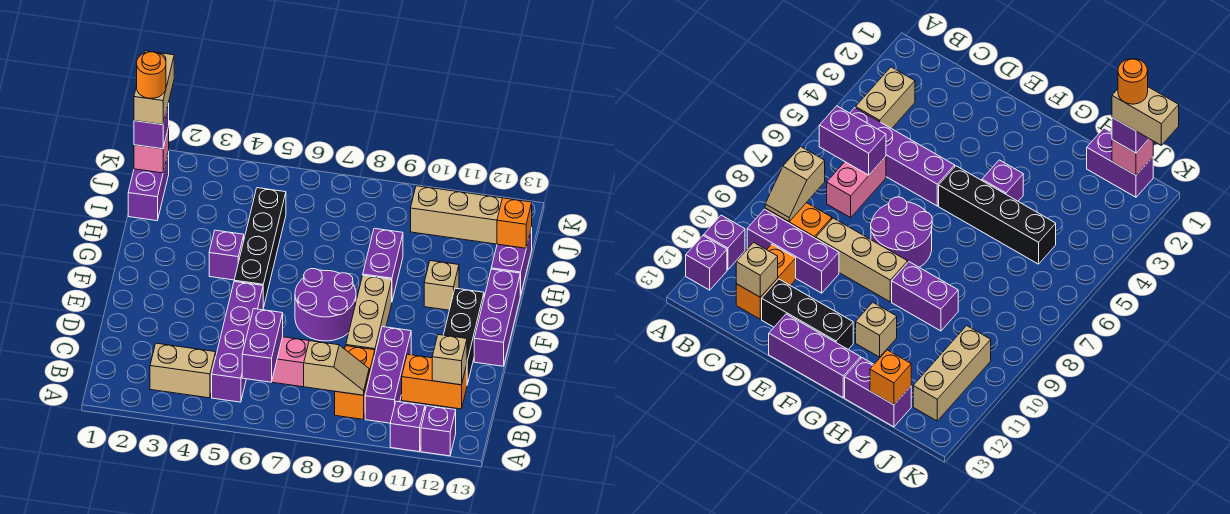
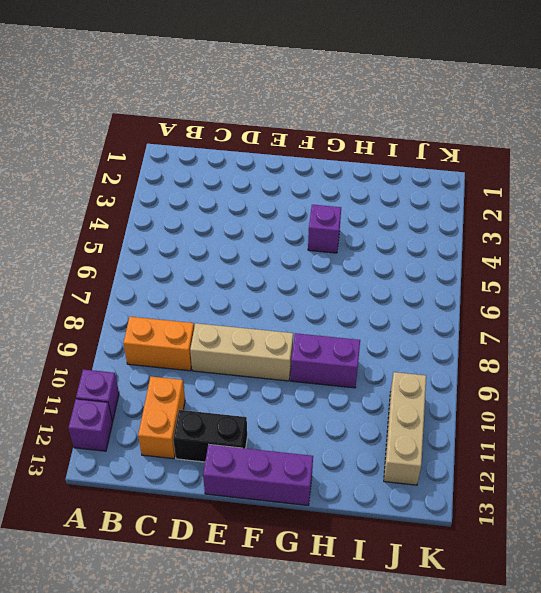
black brick D12:E12 level 1 -> black brick D12:F12 level 1
none -> tan brick B3:B4 level 1
none -> purple brick B5:E5 level 1
none -> purple brick B10:D10 level 1

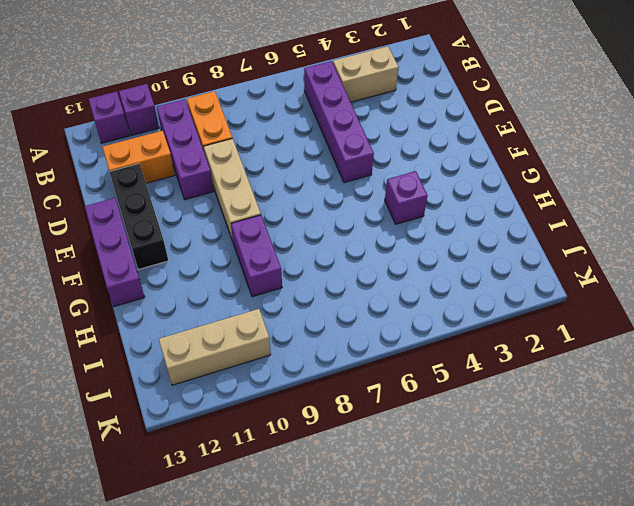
none -> pink brick C6:C7 level 1
none -> purple round brick E7:F8 level 1
none -> black brick F5:I5 level 1

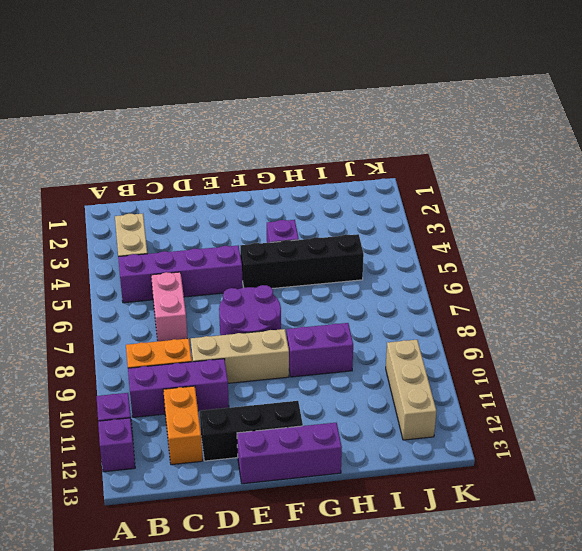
none -> tan brick G11 level 1
none -> purple brick H13:I13 level 1
none -> purple brick I1:J1 level 1

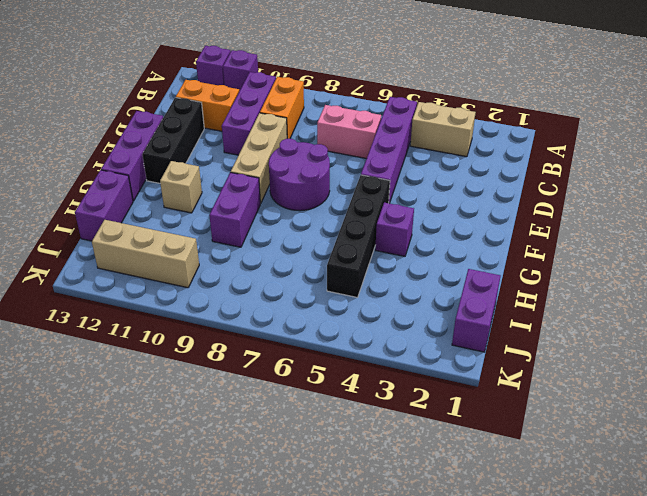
none -> purple brick B6:C6 level 2
none -> tan slope B8:B9 level 2 top 8
none -> tan brick C12 level 2

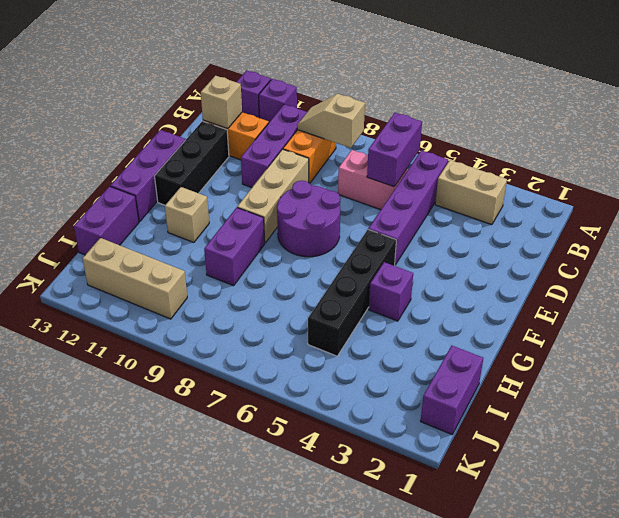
none -> orange brick I13 level 2
none -> pink brick J1 level 2
none -> purple brick J1 level 3

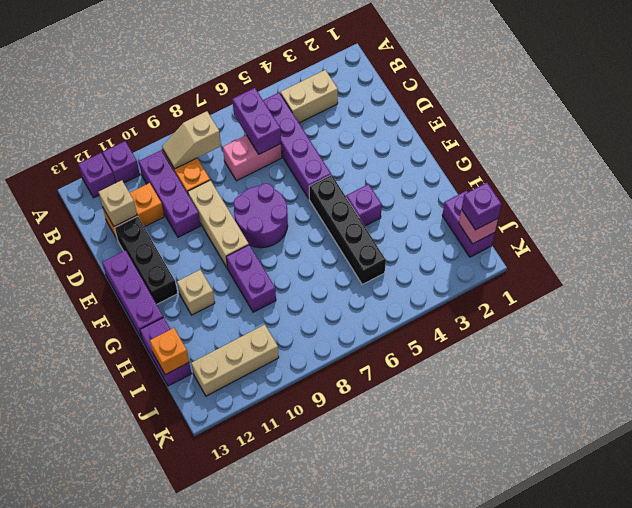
none -> tan brick J1:K1 level 4
none -> orange round brick J1 level 5

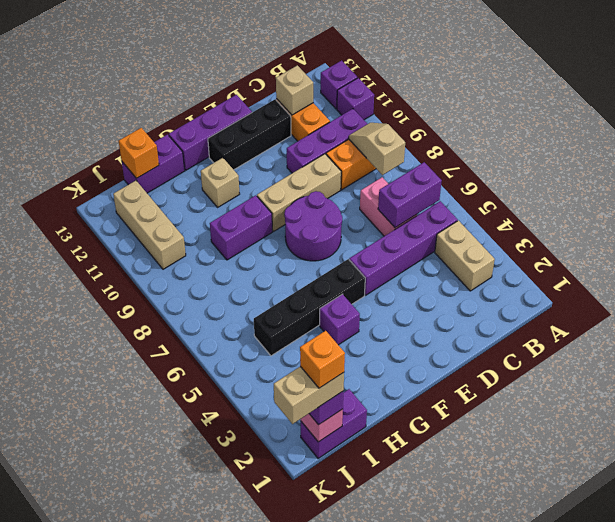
orange brick J1 level 5 -> orange round brick J1 level 5

